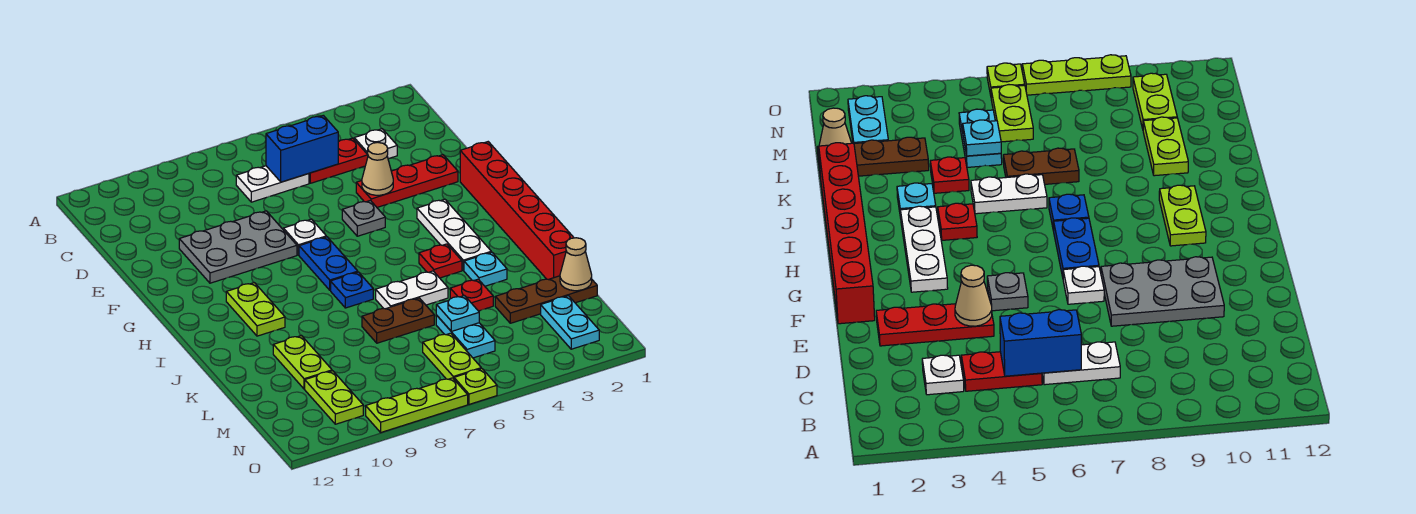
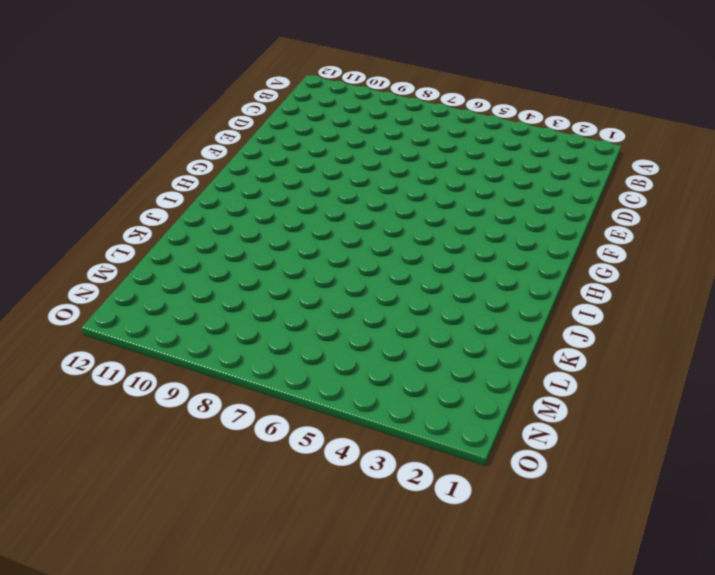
none -> white plate C3 level 1
none -> red plate C4:C5 level 1
none -> white plate C6:C7 level 1

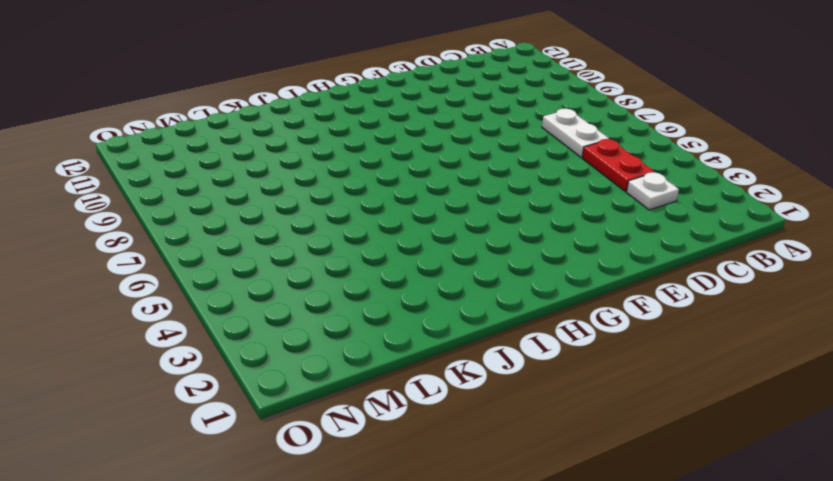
none -> red plate E2:E4 level 1
none -> grey plate E8:F10 level 1
none -> red brick F1:K1 level 1

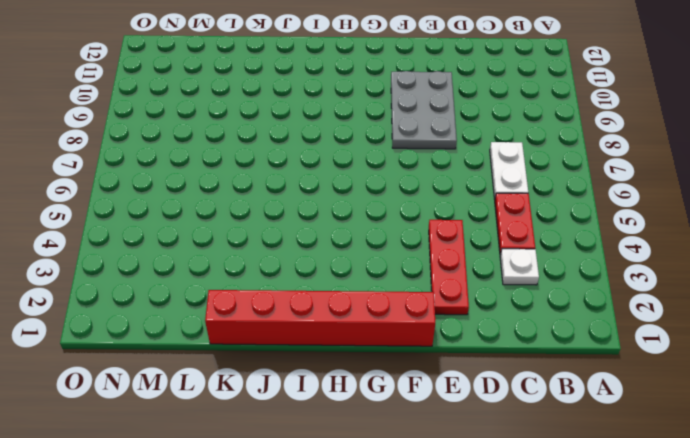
none -> grey plate F5 level 1
none -> white plate F7 level 1
none -> white plate G3:I3 level 1

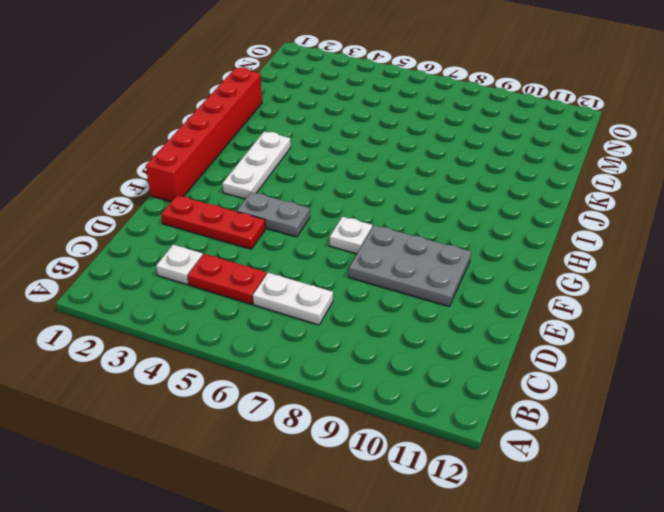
grey plate F4:F5 level 1 -> grey plate F5 level 1
none -> blue plate G7:H7 level 1
none -> lime plate H10:I10 level 1
none -> red plate I4 level 1

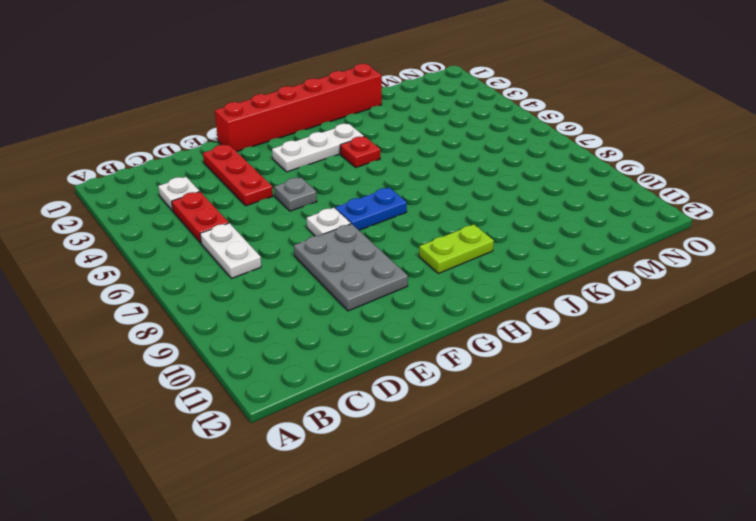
none -> blue plate I7 level 1
none -> cyan plate J3 level 1
none -> white plate J5:J6 level 1

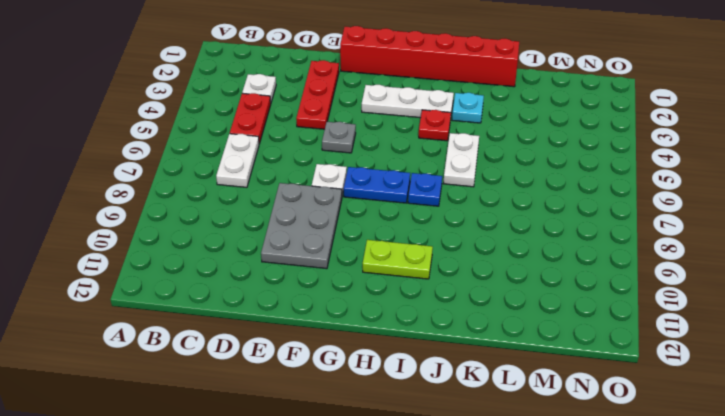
none -> red plate K4 level 1
none -> brown plate K6:K7 level 1
none -> lime plate K10:L10 level 1

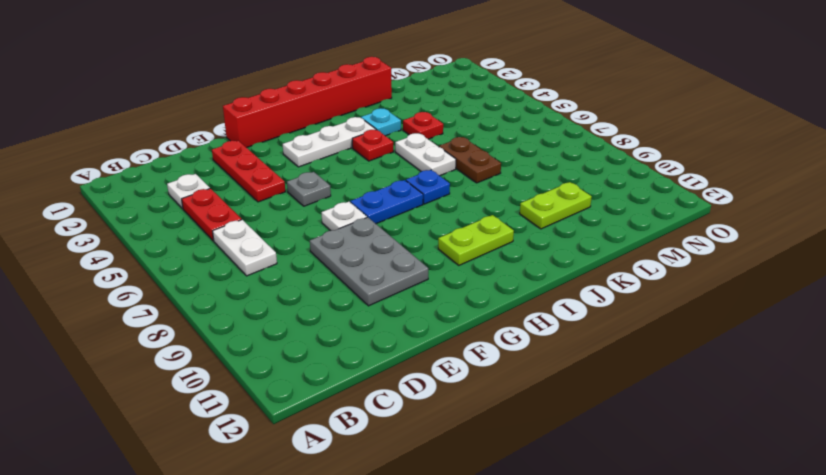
none -> brown plate L1:L3 level 1
none -> cyan plate L5:M5 level 1
none -> cyan plate M2:N2 level 1

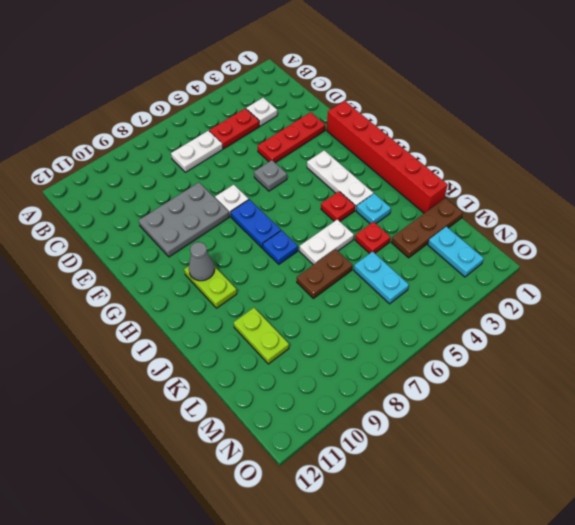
grey cone H10 level 2 -> none
none -> lime plate M6:N6 level 1
none -> lime plate M10:N10 level 1
none -> lime plate O6 level 1

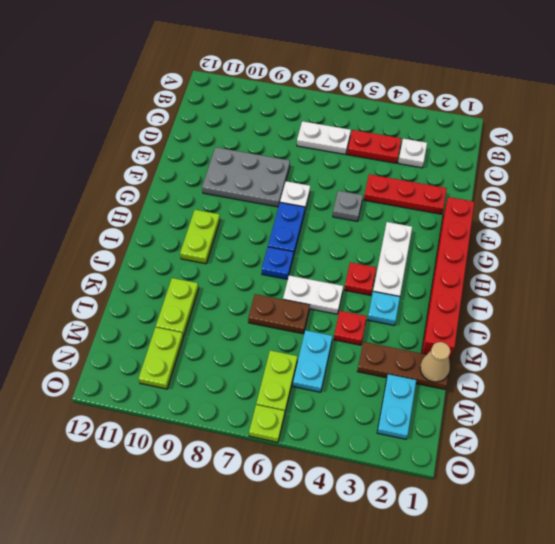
none -> lime plate O7:O9 level 1
none -> blue brick C5:C6 level 2
none -> tan cone E4 level 2

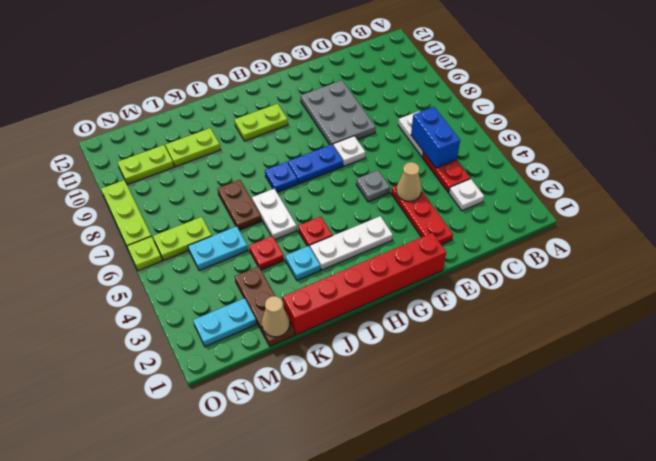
none -> cyan plate L5 level 2

